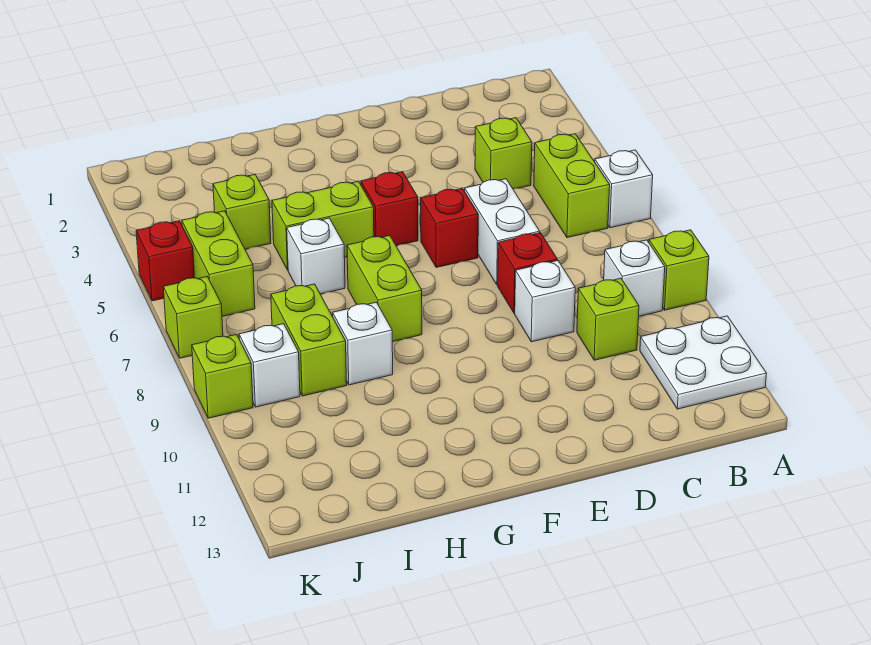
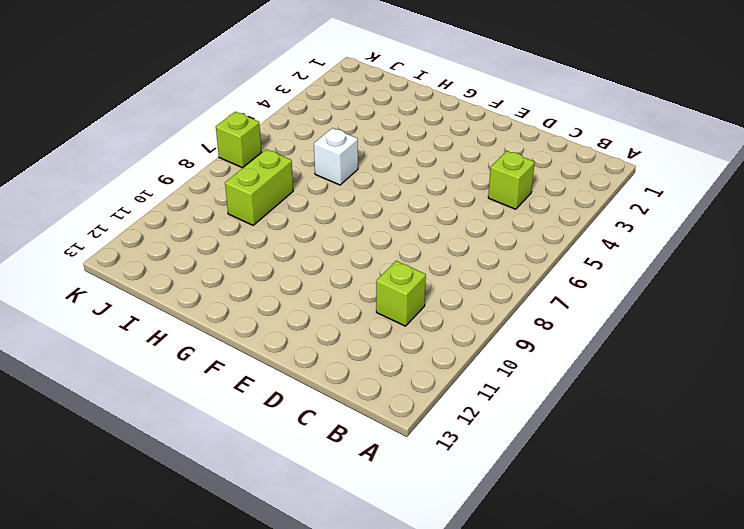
none -> white brick A6 level 1
none -> lime brick A9 level 1
none -> white plate A11:B12 level 1

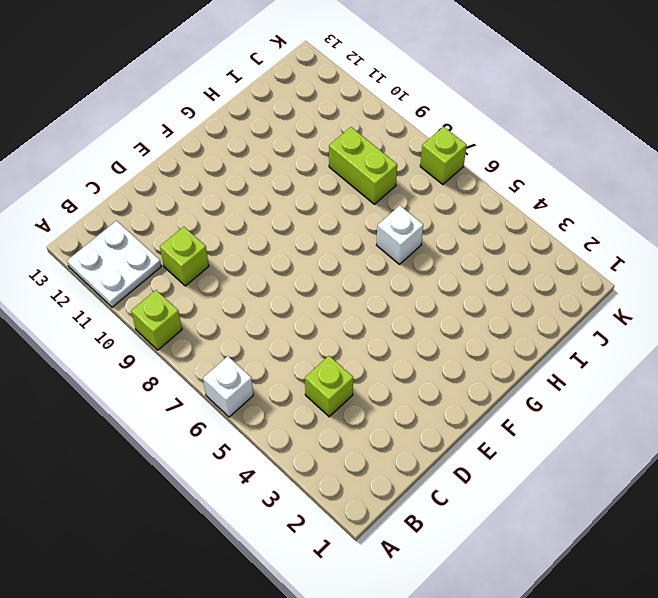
none -> lime brick B5:B6 level 1
none -> white brick B9 level 1
none -> white brick D6:D7 level 1

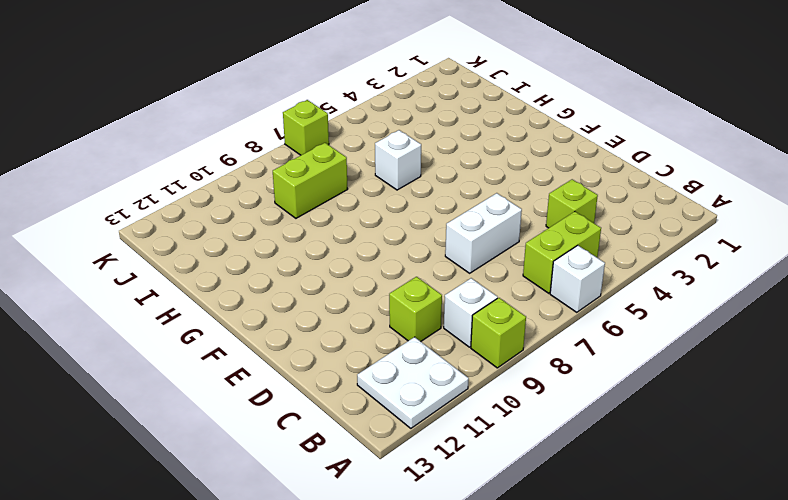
none -> red brick D8 level 1
none -> white brick D9 level 1
none -> red brick E6 level 1

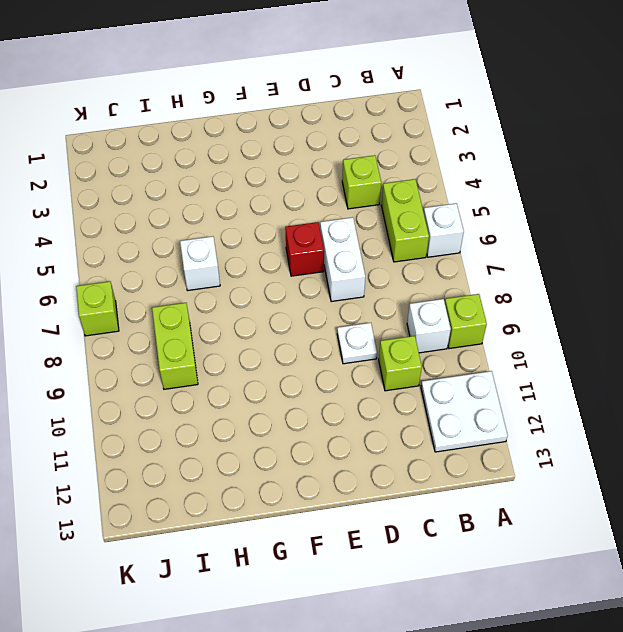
white plate D9 level 1 -> white brick D9 level 1
none -> red brick D8 level 1
none -> red brick F5 level 1
none -> lime brick G5:H5 level 1

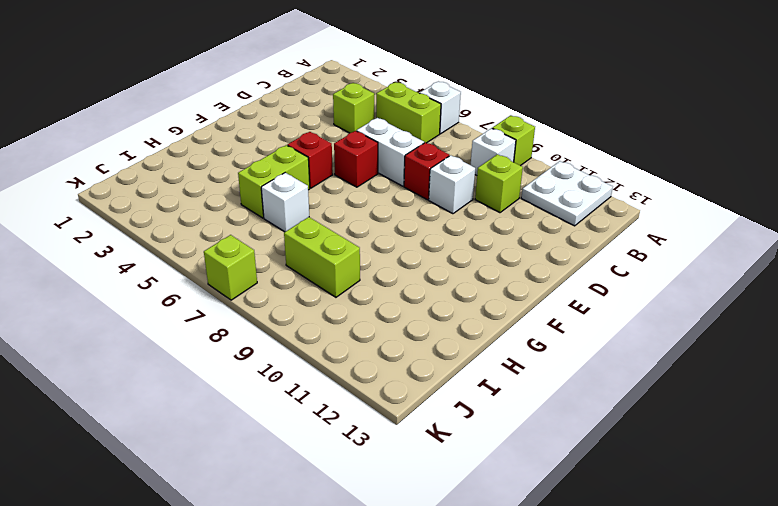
none -> lime brick G7:G8 level 1
none -> white brick H9 level 1
none -> lime brick I4 level 1

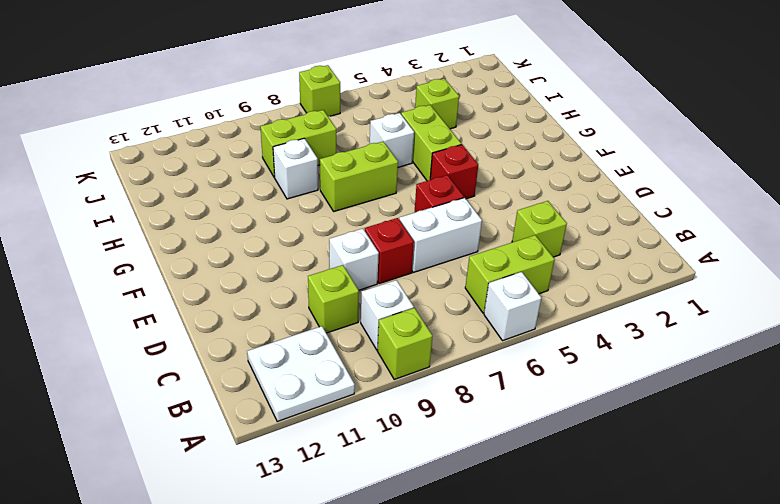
none -> lime brick J5:J6 level 1
none -> white brick J9 level 1
none -> red brick K5 level 1

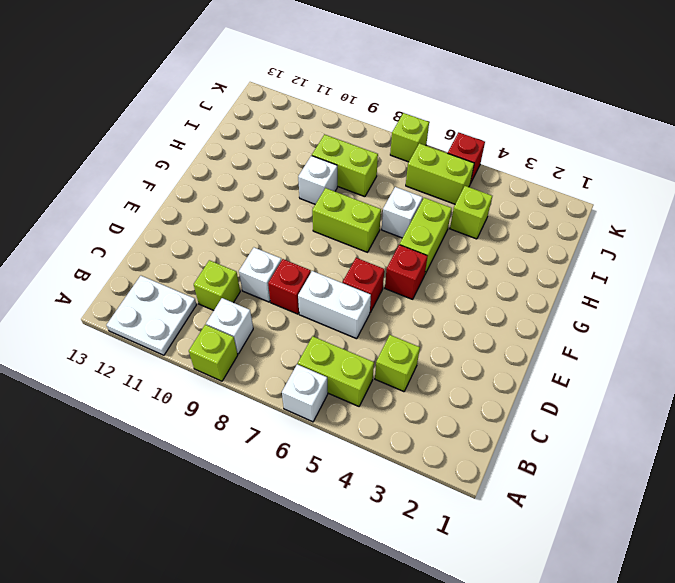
none -> white brick J9 level 1
none -> lime brick K9 level 1

